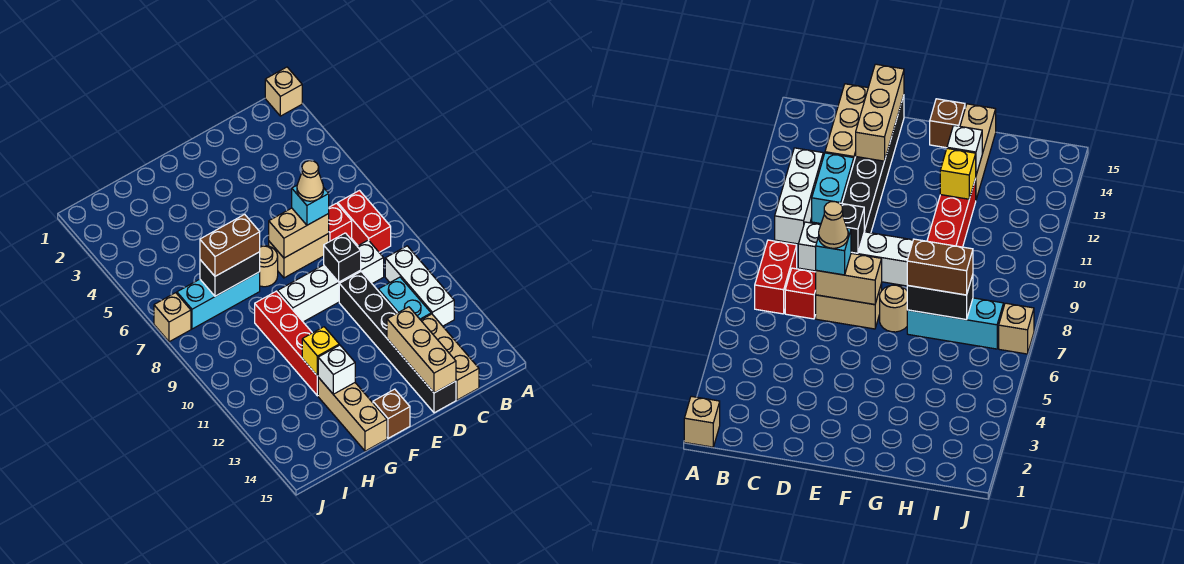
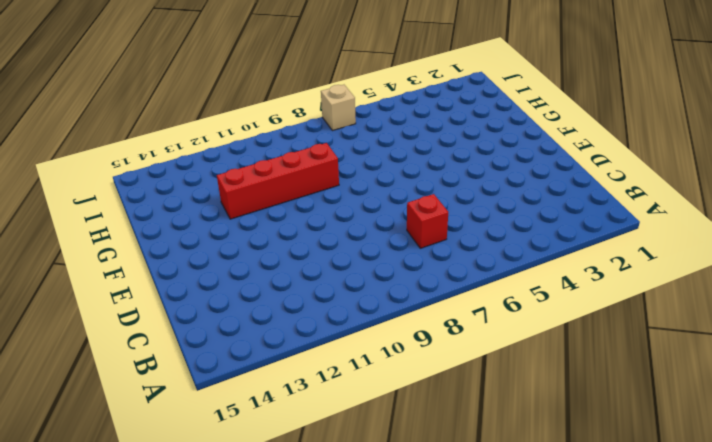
none -> tan brick A1 level 1
none -> red brick B7:B8 level 1
none -> white brick B10:B12 level 1

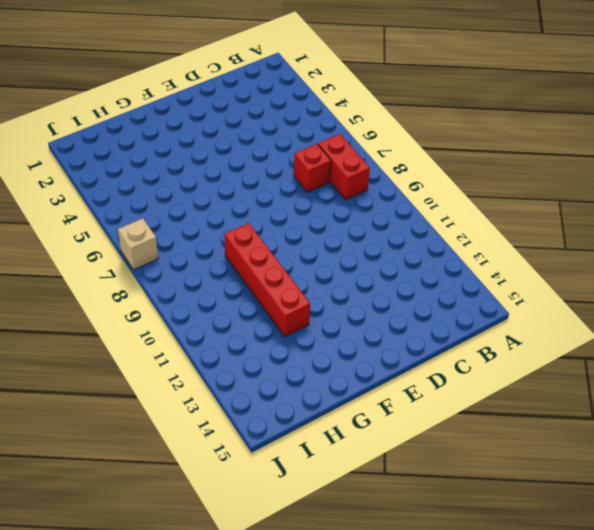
none -> tan brick A1 level 1
none -> white brick B10:B12 level 1
none -> white brick C9:F9 level 1

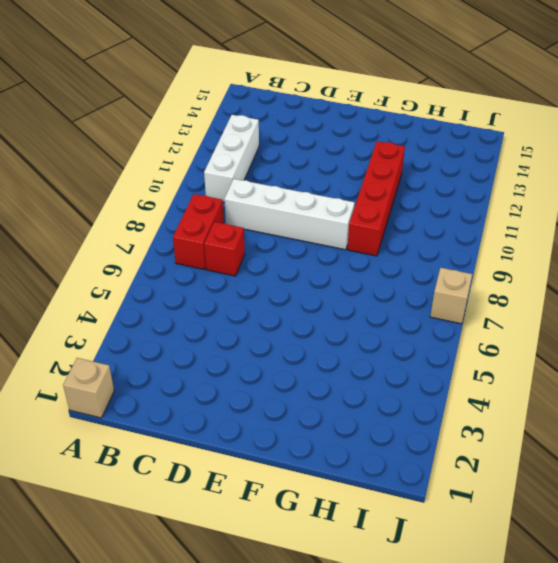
none -> cyan brick C11:C12 level 1
none -> tan brick C13:C15 level 1
none -> tan brick D7:E7 level 1

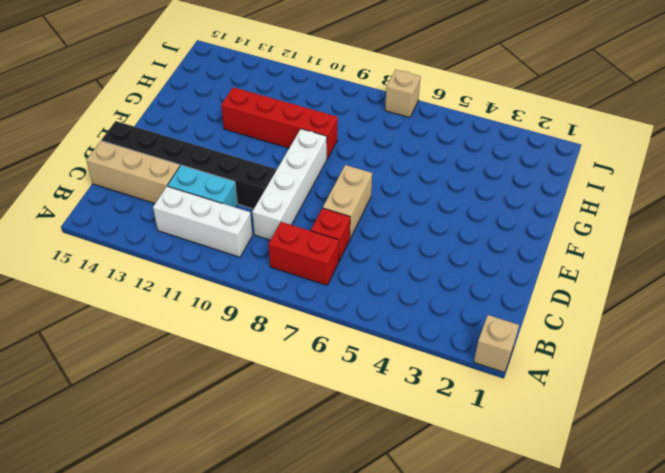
none -> tan round brick F7 level 1
none -> brown brick F15 level 1
none -> cyan brick G7:I7 level 1

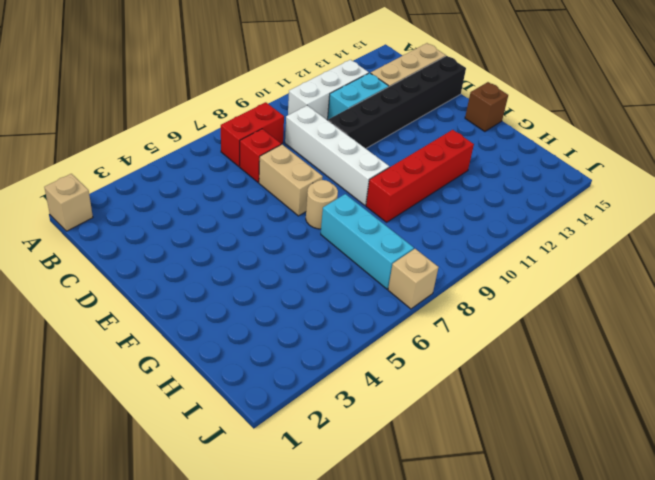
none -> tan brick G13:G15 level 1
none -> tan brick D7:E7 level 2
none -> black brick D9 level 2

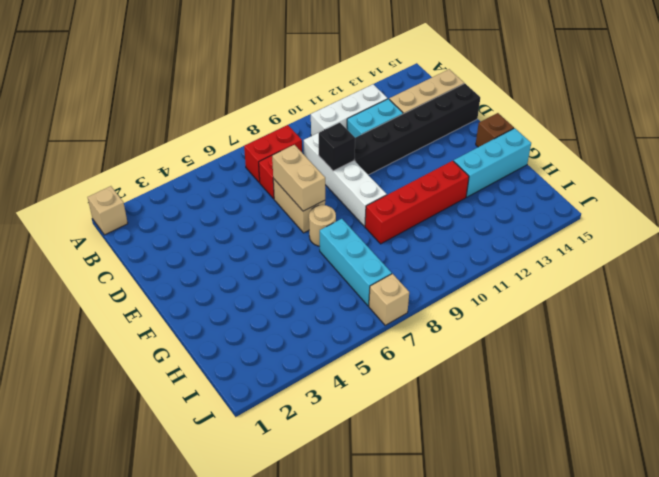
cyan brick G13:G15 level 1 -> tan brick G13:G15 level 1
none -> tan brick D13:D15 level 2
none -> black brick G7:H7 level 2
none -> yellow brick G12 level 2

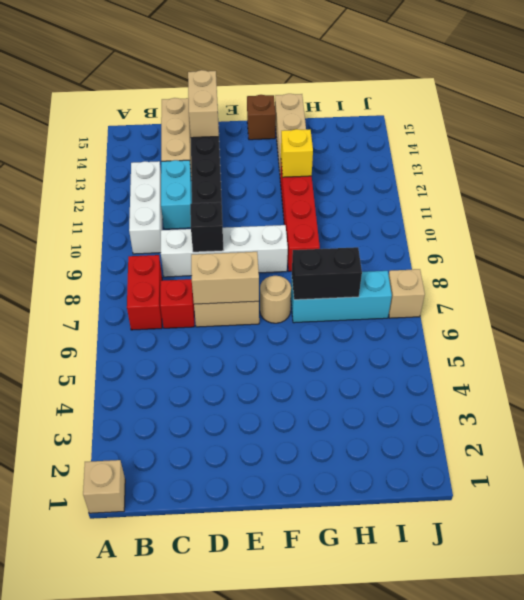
tan brick D14:D15 level 2 -> tan brick D13:D15 level 2
none -> white brick G13 level 2
none -> cyan brick D7 level 3
none -> brown brick G7:H7 level 3

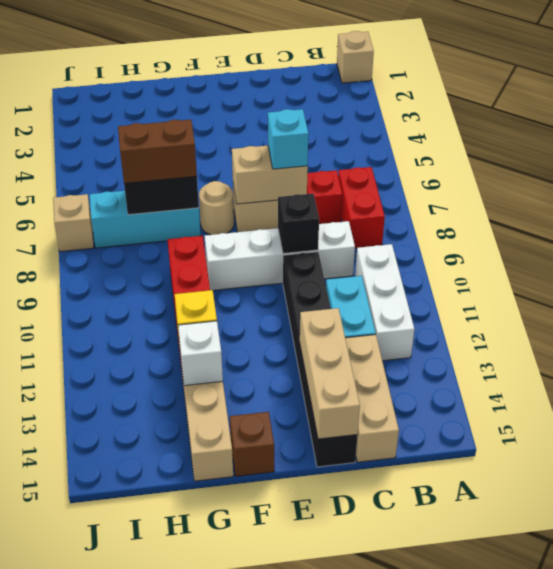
none -> tan cone D7 level 4

